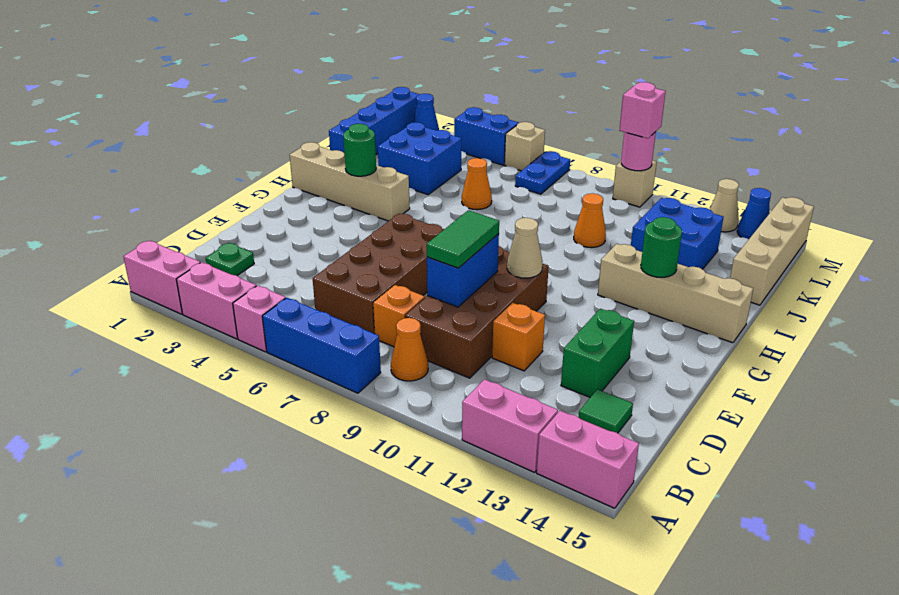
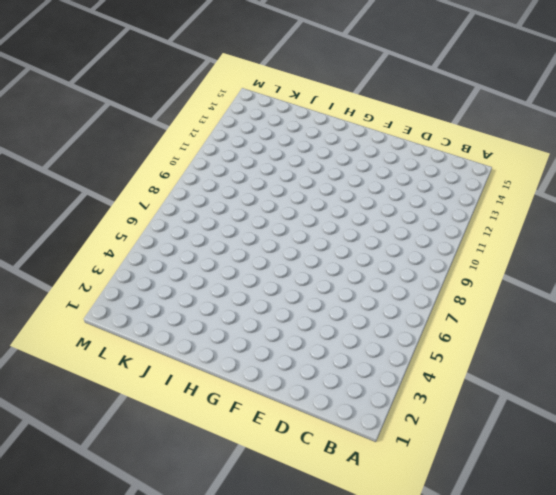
none -> pink brick A1:A2 level 1
none -> pink brick A3:A4 level 1
none -> pink brick A5 level 1
none -> blue brick A6:A8 level 1

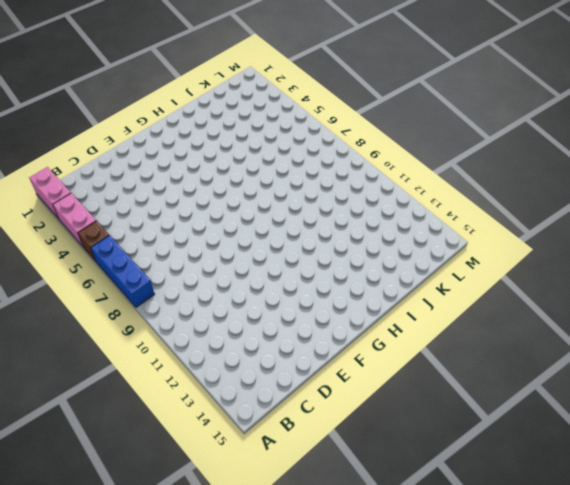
brown brick A5 level 1 -> pink brick A5 level 1
none -> pink brick A12:A13 level 1
none -> pink brick A14:A15 level 1
none -> orange cone B9 level 1
none -> green plate C2 level 1

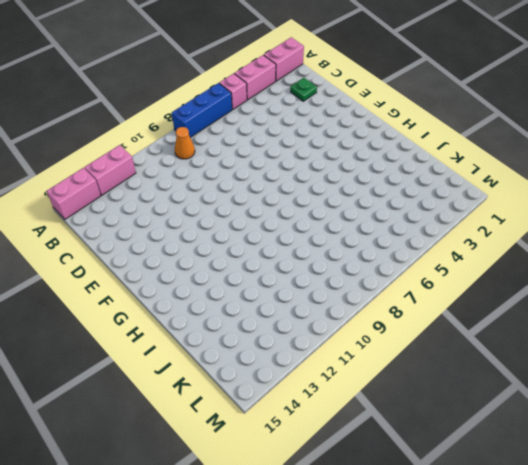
none -> brown brick C6:F7 level 1
none -> orange brick C8 level 1
none -> brown brick C9:F10 level 1
none -> green tile C14 level 1

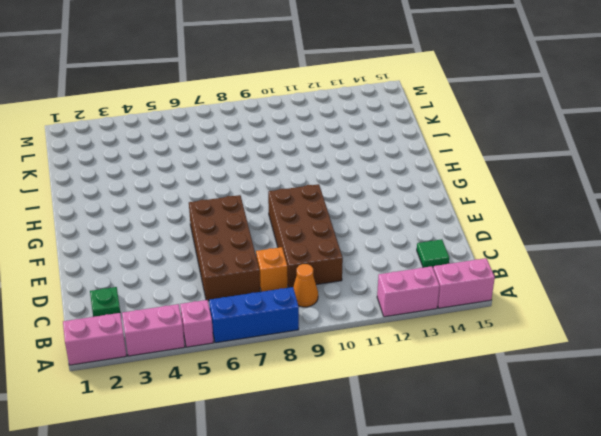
none -> orange brick D11 level 1
none -> green brick D13:E13 level 1
none -> tan brick H1:H4 level 1
none -> tan brick H12:H15 level 1

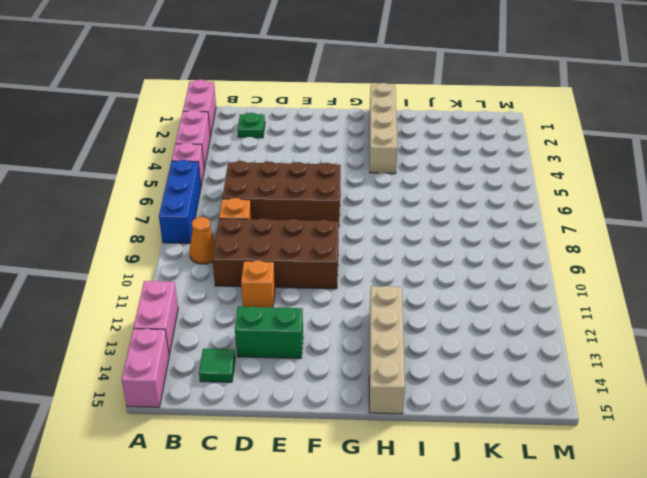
none -> blue brick J1:M1 level 1
none -> blue brick J3:K4 level 1
none -> orange cone J6 level 1
none -> orange cone J10 level 1

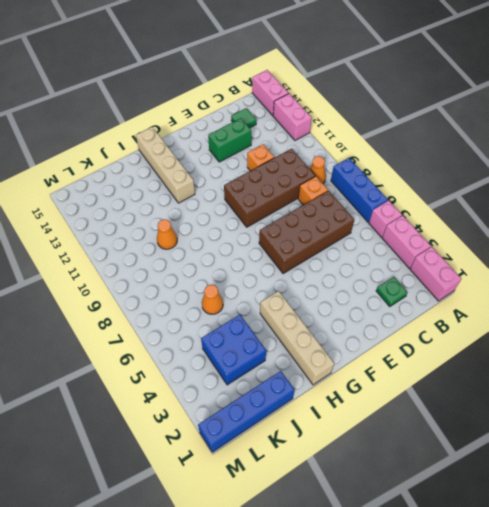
none -> blue brick J12:K13 level 1
none -> tan brick J15:M15 level 1
none -> blue plate L7:M7 level 1
none -> blue cone M2 level 1

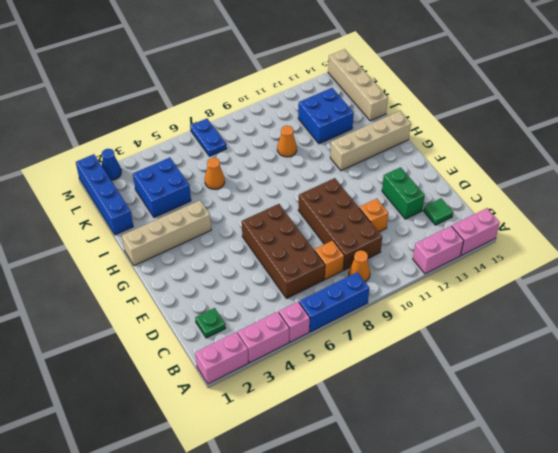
none -> blue brick M4:M5 level 1
none -> tan brick M6 level 1
none -> tan brick M10 level 1
none -> tan cone M13 level 1

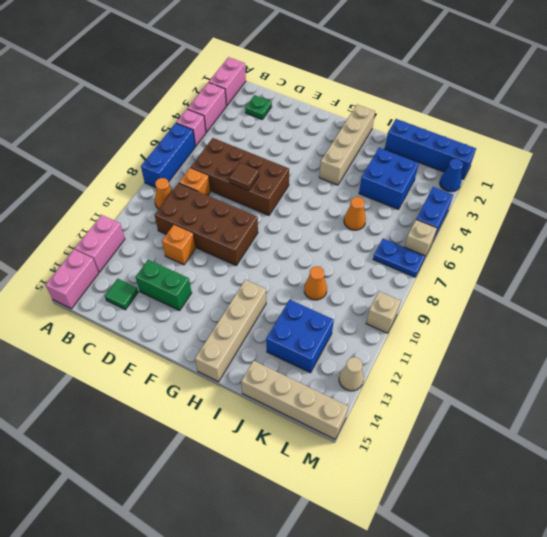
brown tile E7 level 2 -> none
none -> blue cone M14 level 1
none -> blue brick D9:E9 level 2
none -> tan cone F10 level 2
none -> green round brick H3 level 2

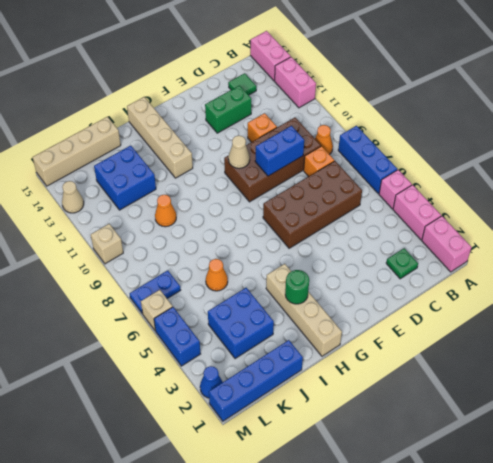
none -> blue cone M14 level 1
none -> green round brick H13 level 2
none -> pink round brick M10 level 2
none -> green tile D9:E9 level 3

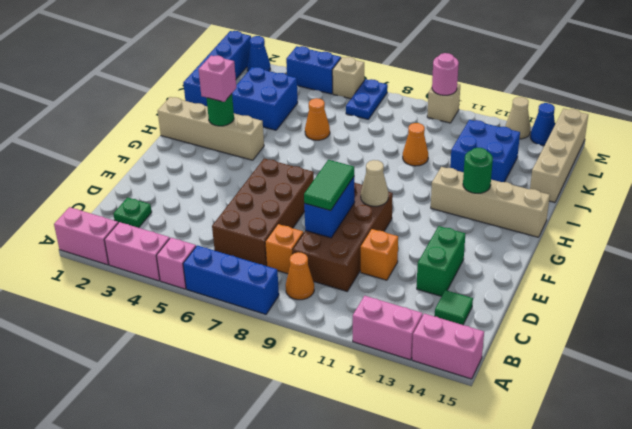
pink brick H3 level 3 -> pink brick M10 level 3

